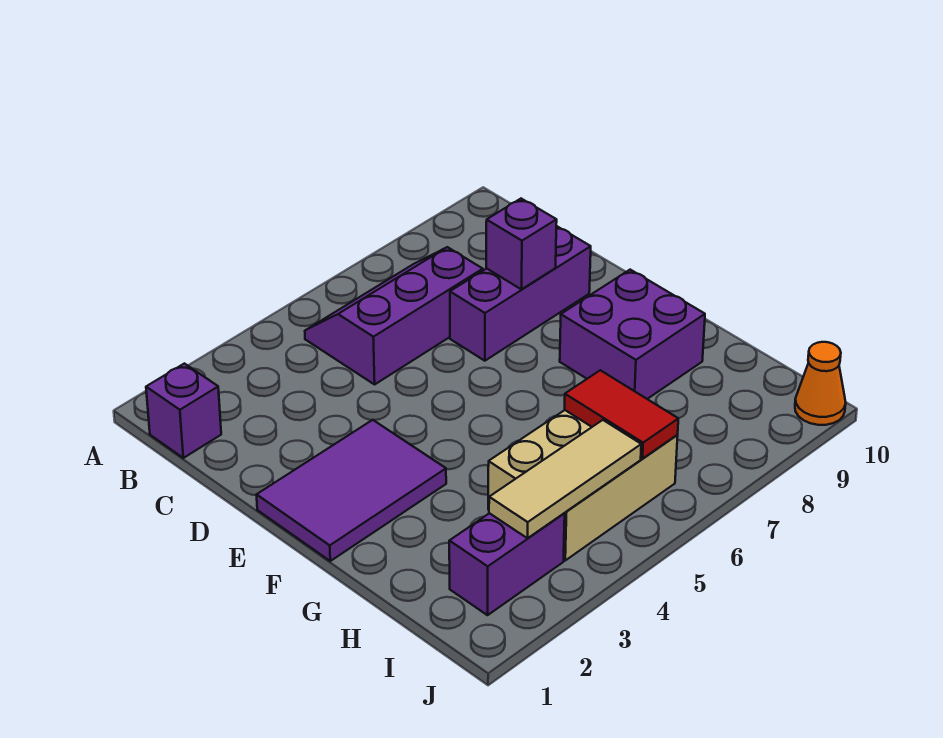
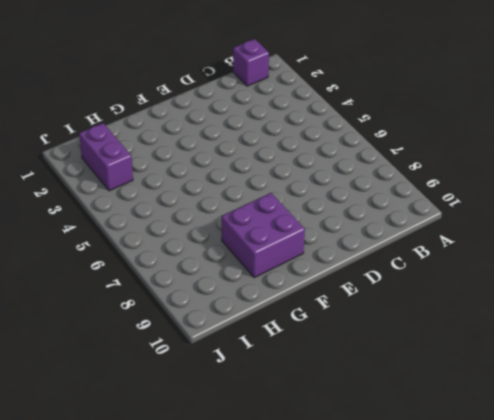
none -> purple slope B5:C7 level 1 top C
none -> purple brick D7:D9 level 1

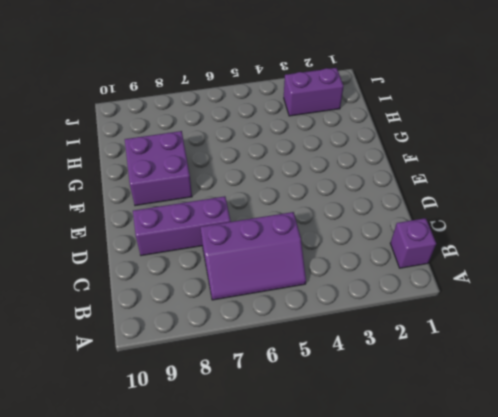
none -> purple tile E1:F3 level 1
none -> tan brick H4:I6 level 1

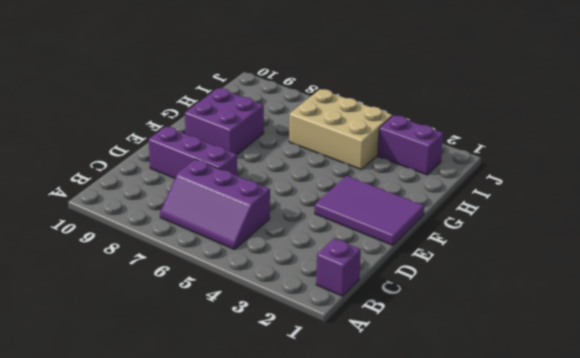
none -> orange cone J10 level 1
none -> purple brick D8 level 2

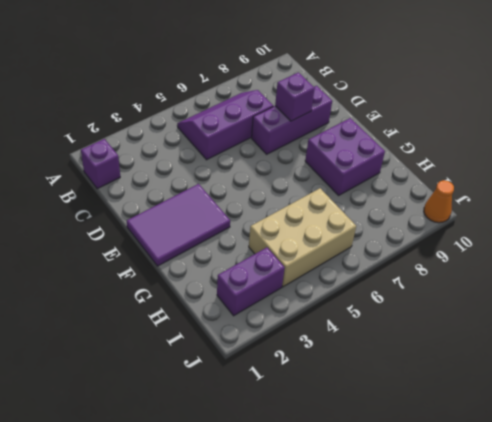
none -> red tile H6:I6 level 2
none -> tan tile I3:I5 level 2

